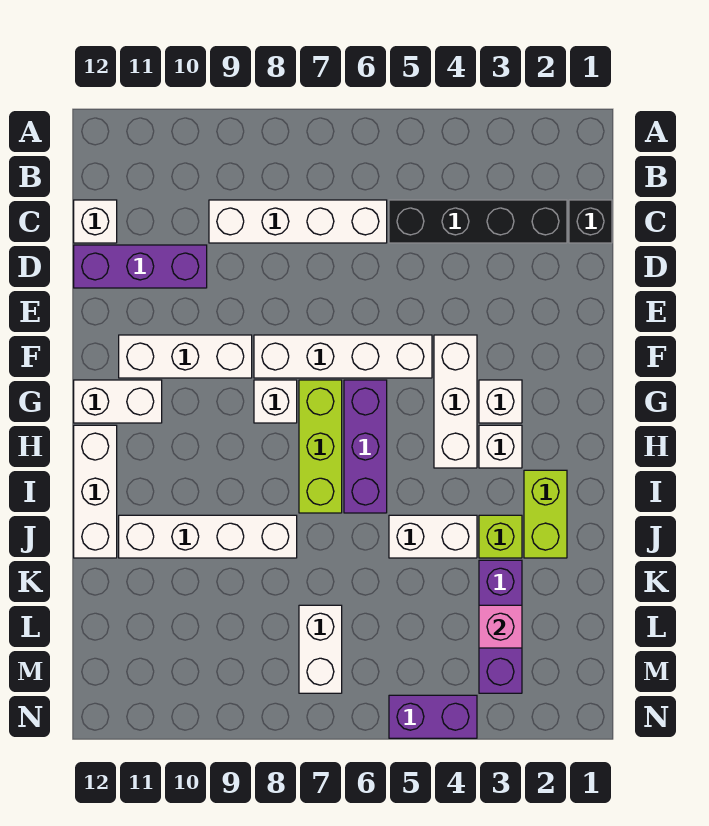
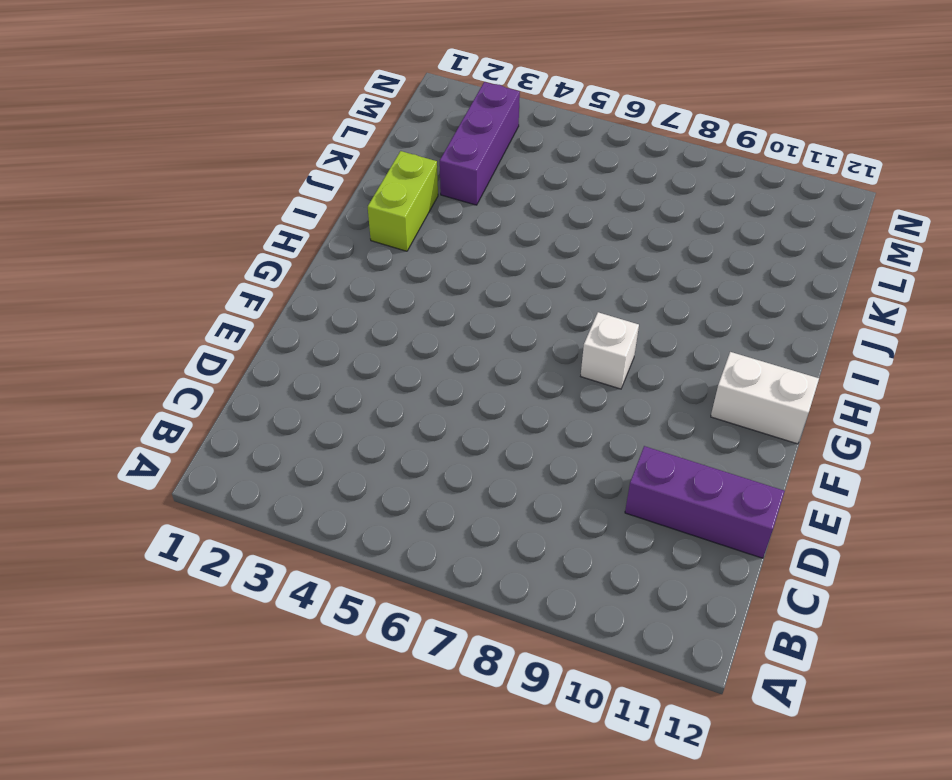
none -> black brick C1 level 1
none -> black brick C2:C5 level 1
none -> white brick C6:C9 level 1

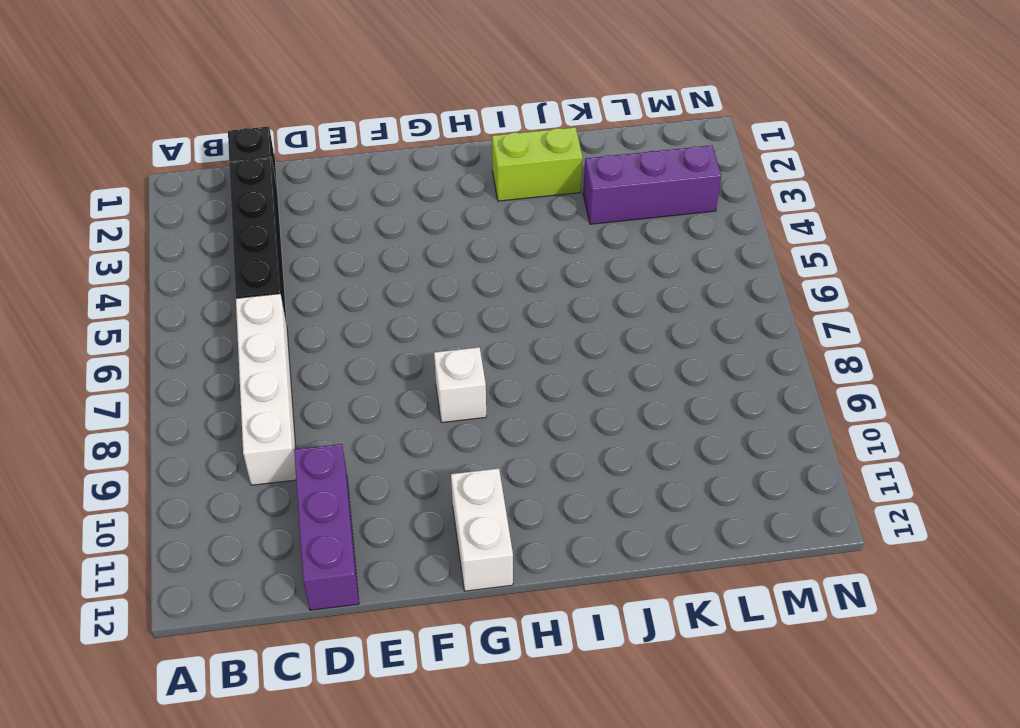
none -> white brick C12 level 1
none -> white brick F4:H4 level 1
none -> white brick F5:F8 level 1

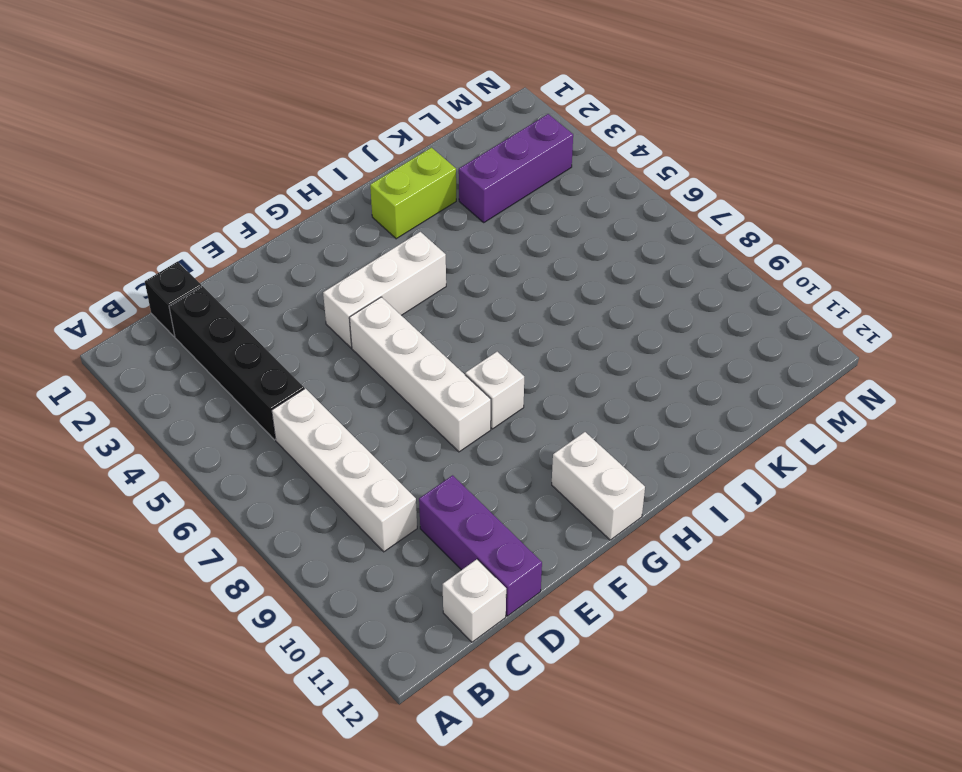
none -> white brick F9:F11 level 1
none -> white brick G3 level 1
none -> purple brick G6:I6 level 1

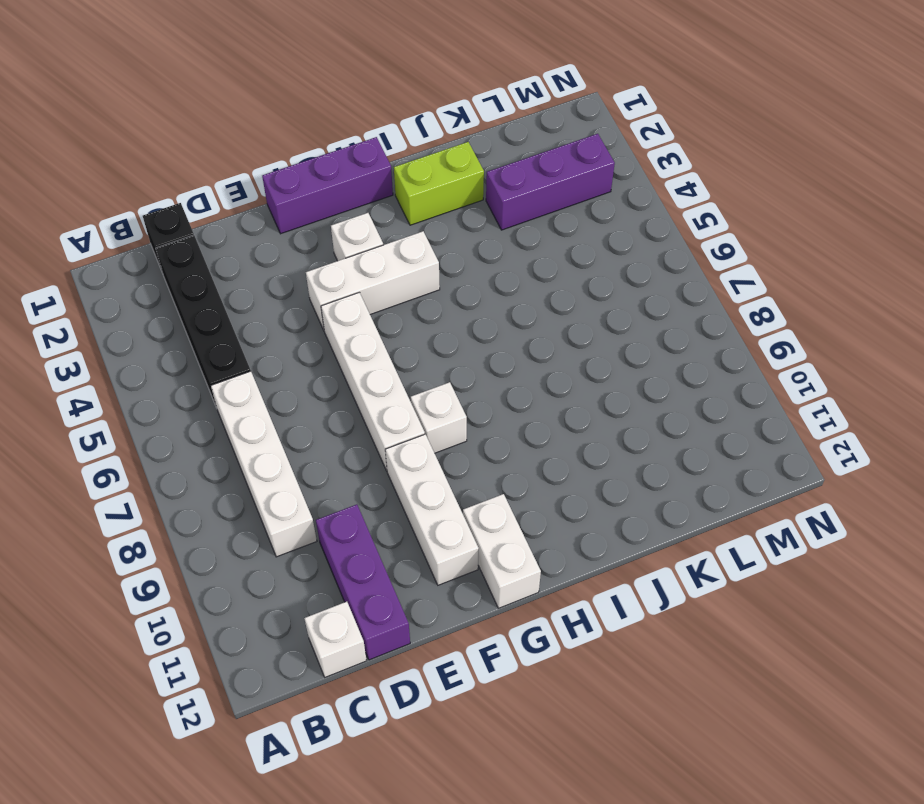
purple brick F1:H1 level 1 -> purple brick G6:I6 level 1
none -> lime brick G7:I7 level 1
none -> white brick H3 level 1
none -> white brick H12:J12 level 1

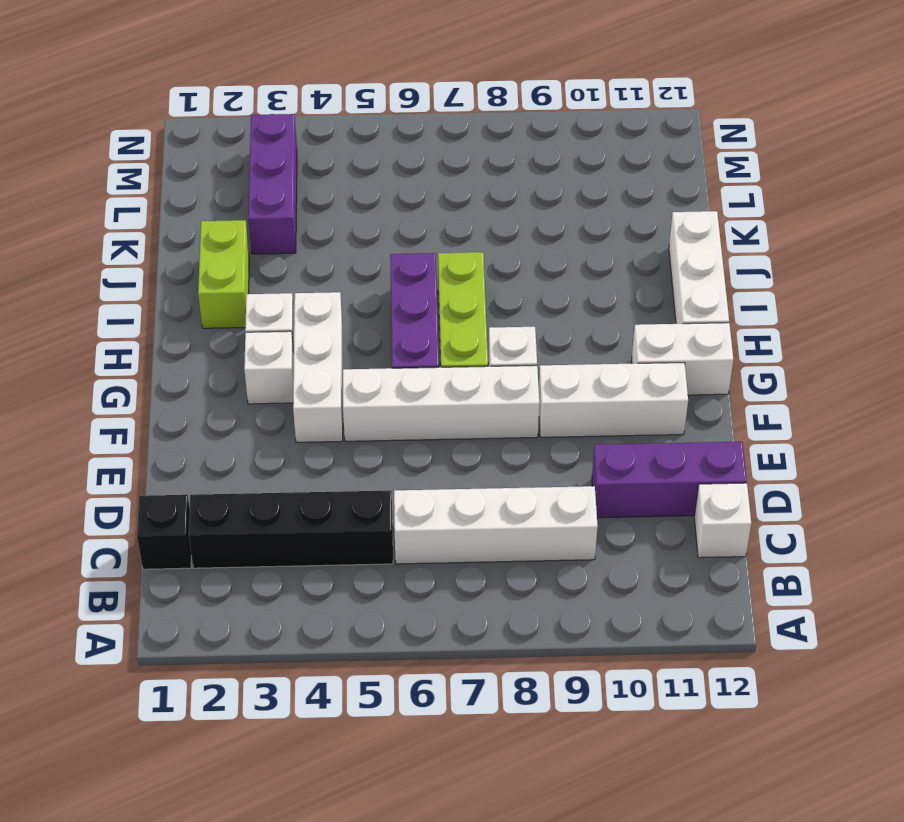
none -> lime brick J3 level 1
none -> white brick J4:J5 level 1
none -> white brick J8:J11 level 1

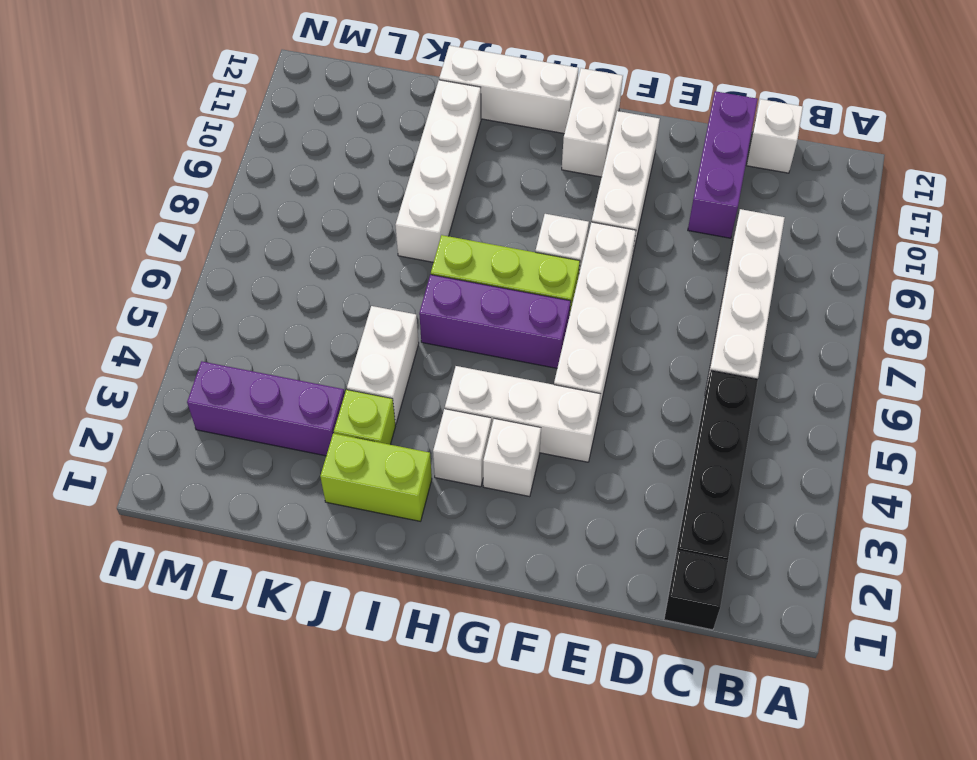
none -> white brick L7:M7 level 1
none -> purple brick N4:N5 level 1
none -> pink brick L3 level 2

